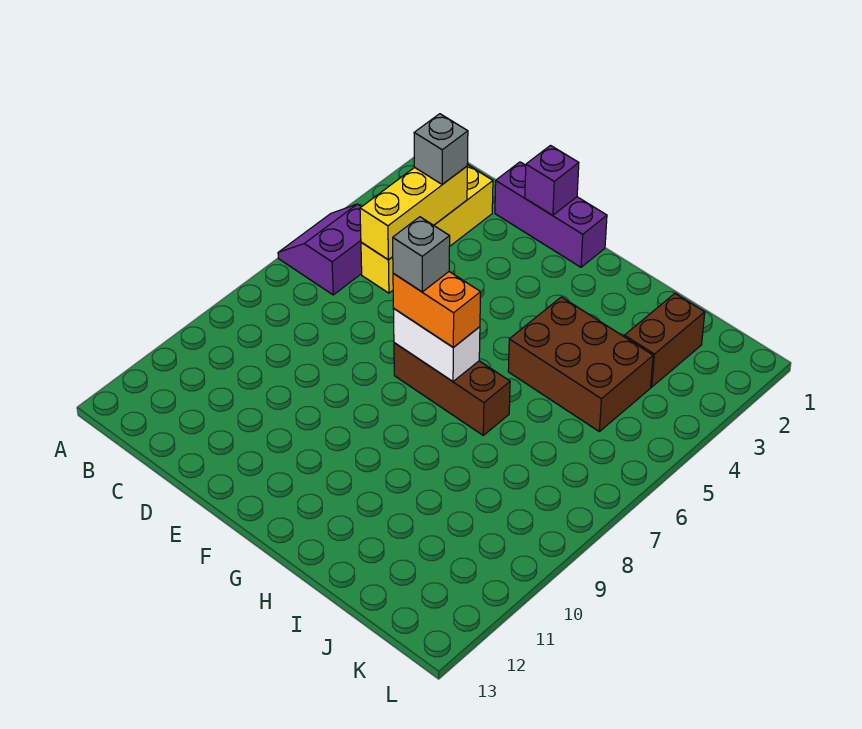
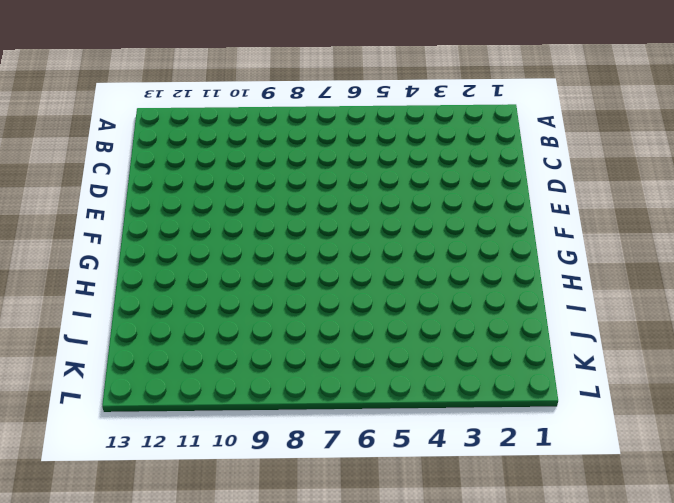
none -> purple slope A5:B6 level 1 top B
none -> yellow brick C2:C5 level 1
none -> purple brick D1:F1 level 1

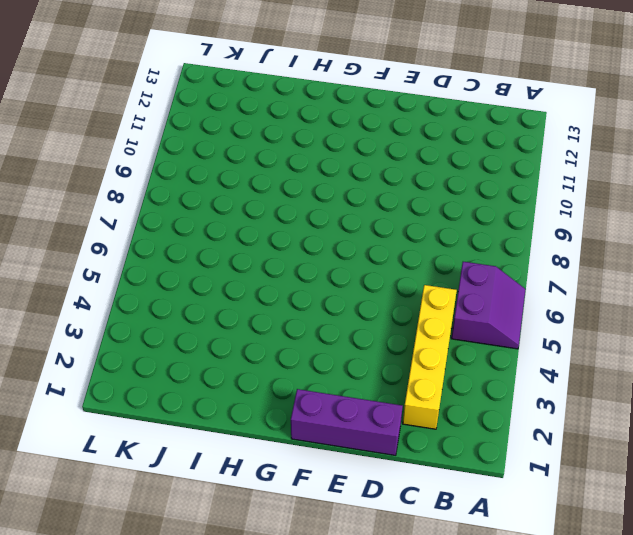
none -> brown brick F7:H7 level 1
none -> brown brick H4:J5 level 1
none -> brown brick J2:J3 level 1

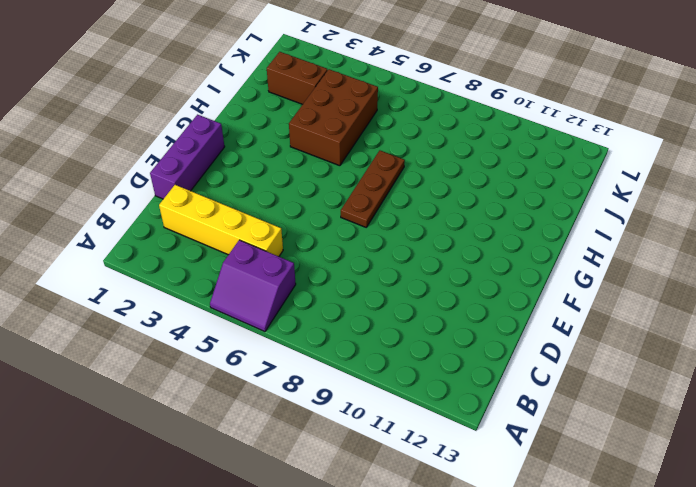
brown plate F7:H7 level 1 -> brown brick F7:H7 level 1
none -> yellow brick C3:C5 level 2
none -> purple brick E1 level 2
none -> white brick F7:G7 level 2

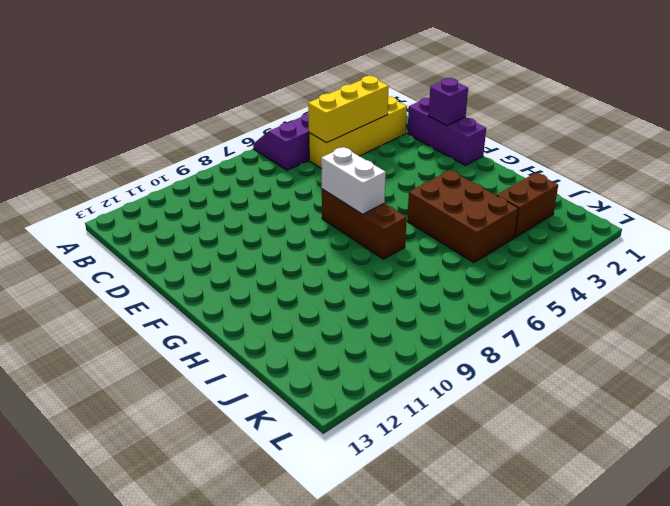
none -> grey brick C3 level 3
none -> orange brick F7:G7 level 3
none -> grey brick F7 level 4

